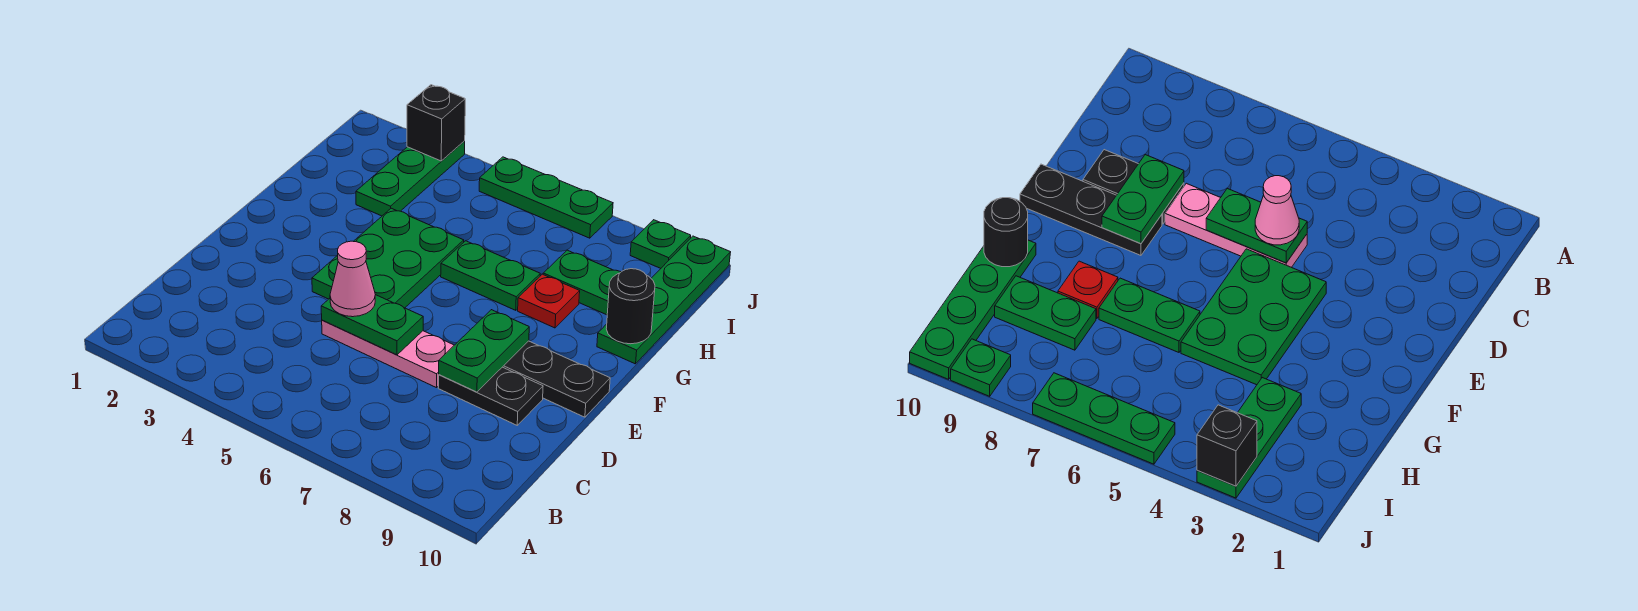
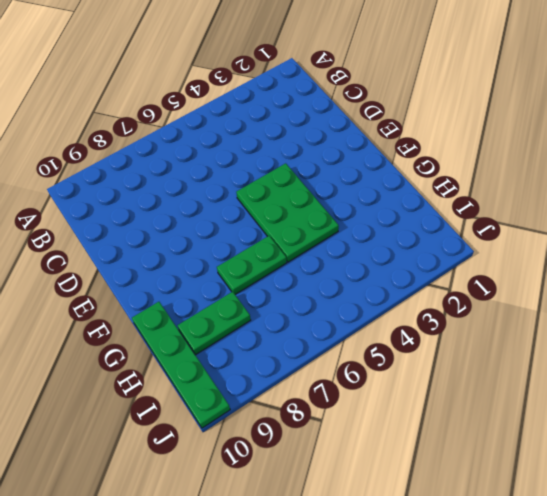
none -> pink plate D5:D7 level 1
none -> black plate D8:D9 level 1
none -> black plate E8:E10 level 1

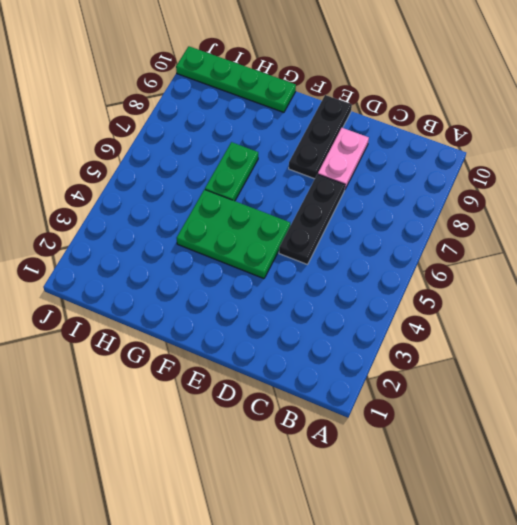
black plate D5:D7 level 1 -> pink plate D5:D7 level 1
pink plate D8:D9 level 1 -> black plate D8:D9 level 1
none -> red plate G8 level 1
none -> green plate H3:J3 level 1
none -> green plate H8:H9 level 1

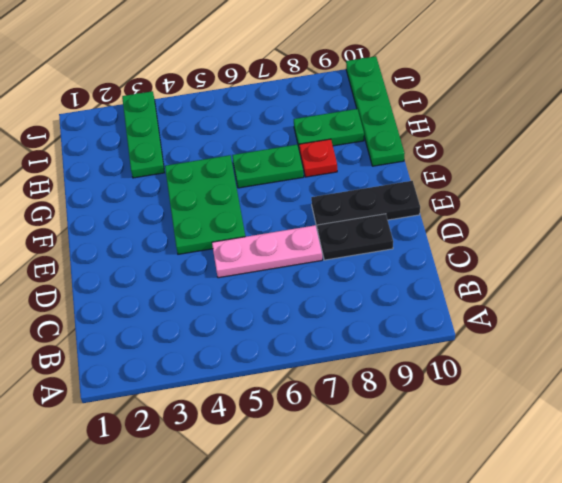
none -> green plate J5:J7 level 1
none -> green plate J9 level 1
none -> green plate D5:D6 level 2

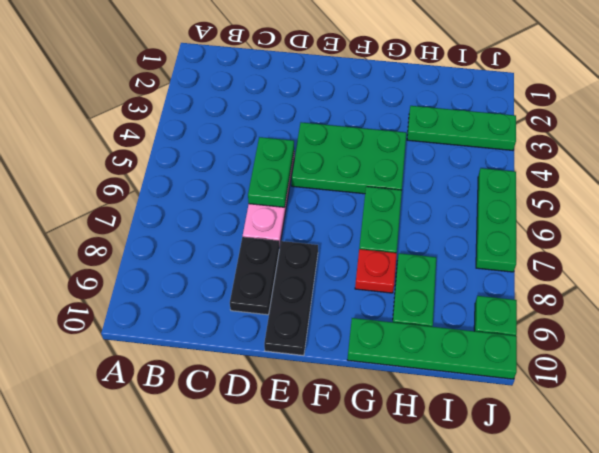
none -> green plate D8:E8 level 2
none -> black round brick G10 level 2
none -> black brick J3 level 2

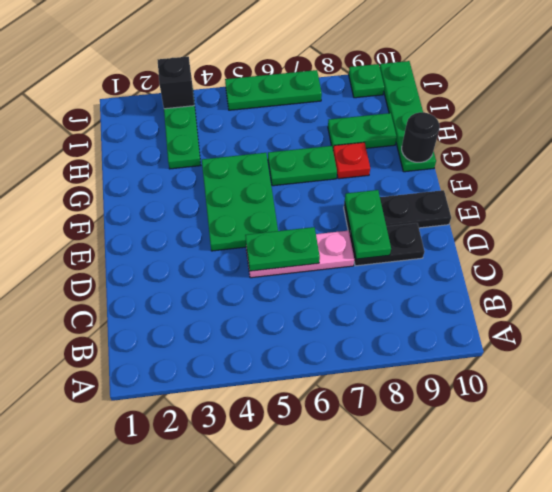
none -> pink cone D5 level 3

